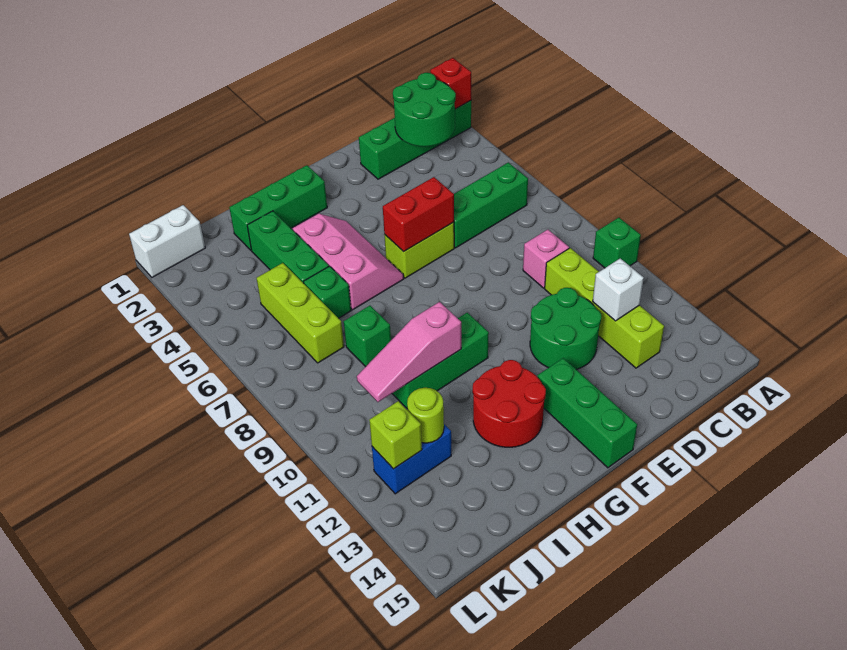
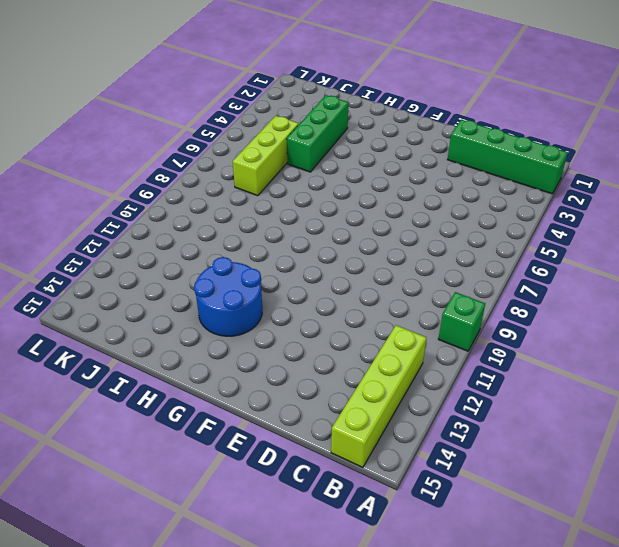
lime brick B12:B15 level 1 -> lime brick C10:C13 level 1
blue round brick G12:H13 level 1 -> red round brick G12:H13 level 1
none -> green brick B6:D6 level 1
none -> pink brick C9 level 1
none -> green round brick D11:E12 level 1

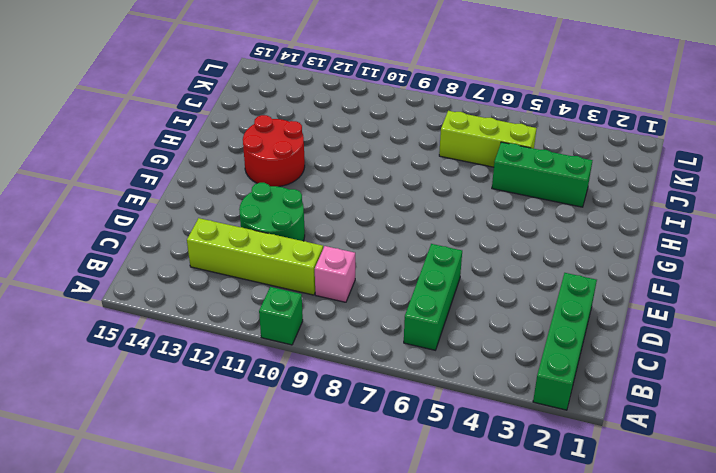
none -> lime brick E6:F6 level 1
none -> green brick F13:F15 level 1
none -> green brick G2:I2 level 1

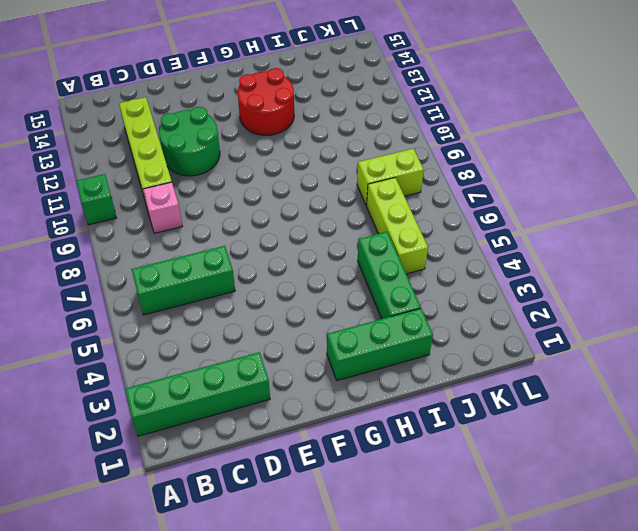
lime brick J8:K8 level 1 -> lime brick E6:F6 level 1
none -> green brick F13:F15 level 1
none -> pink slope G4:H6 level 1 top H
none -> green brick G10:I10 level 1

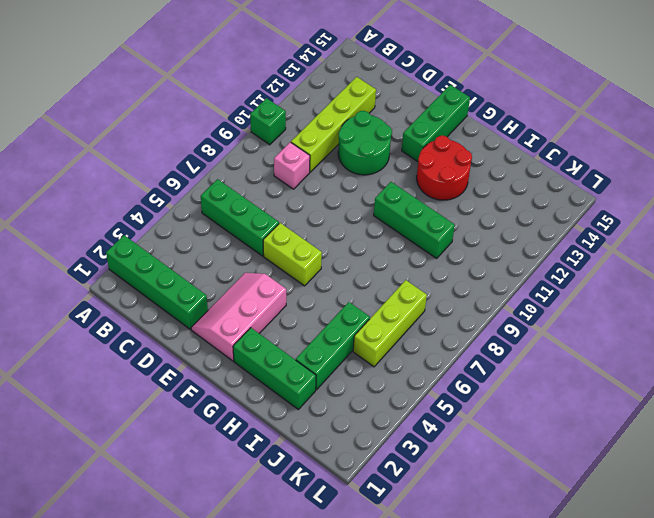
pink slope E2:F4 level 1 top F -> pink slope G4:H6 level 1 top H
none -> green brick I6 level 1
none -> green brick I8 level 1
none -> blue brick J12:K12 level 1

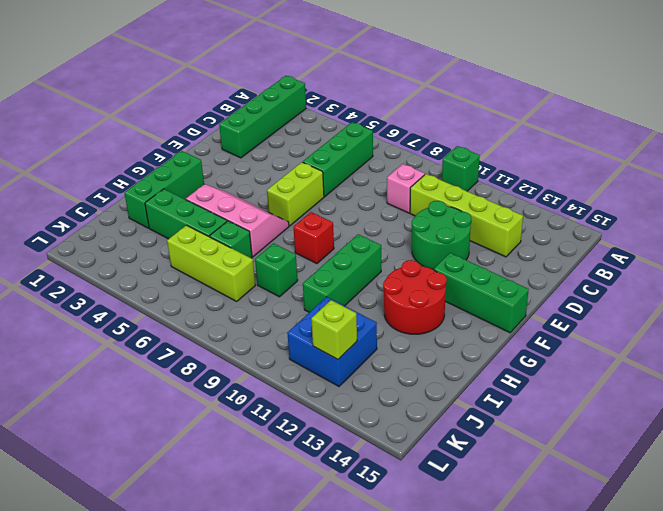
red brick G8 level 1 -> red brick A2 level 2
blue brick J11:K12 level 1 -> blue brick J12:K12 level 1
none -> white brick K1:L1 level 1
none -> green round brick B2:C3 level 2
none -> white brick C12 level 2

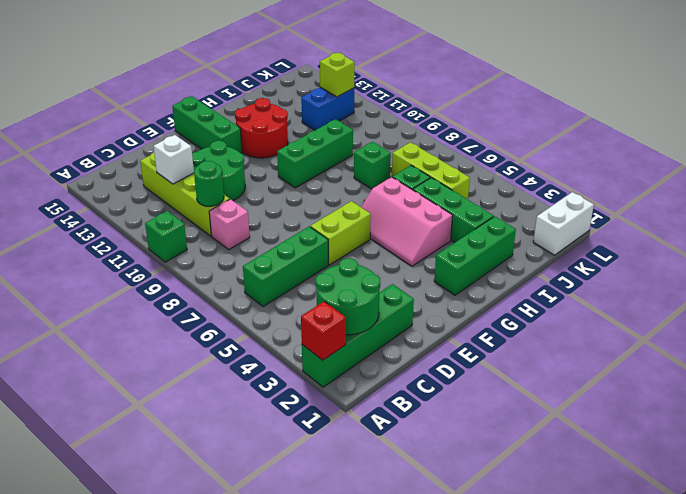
green round brick C10 level 2 -> none
none -> red brick E6:F6 level 2
none -> pink slope H10:J10 level 2 top H
none -> lime round brick J12 level 2

